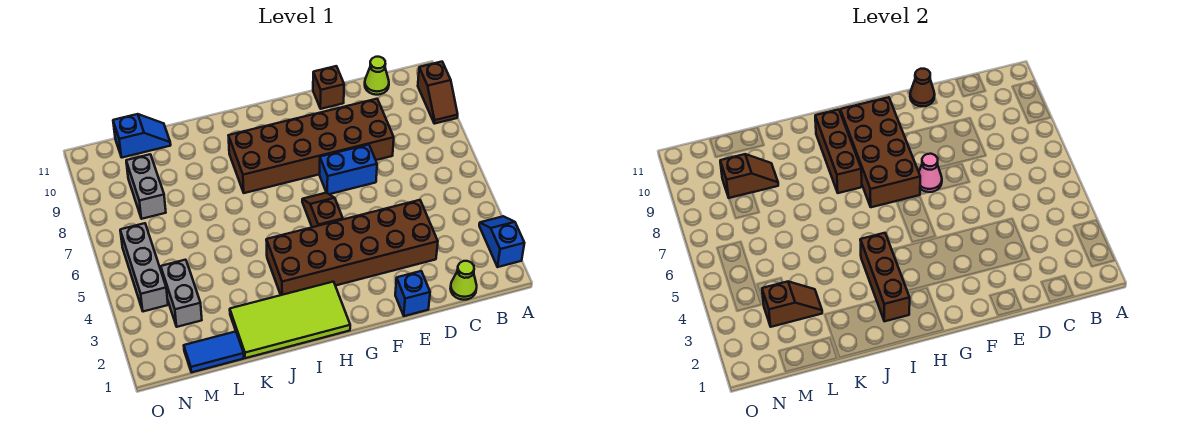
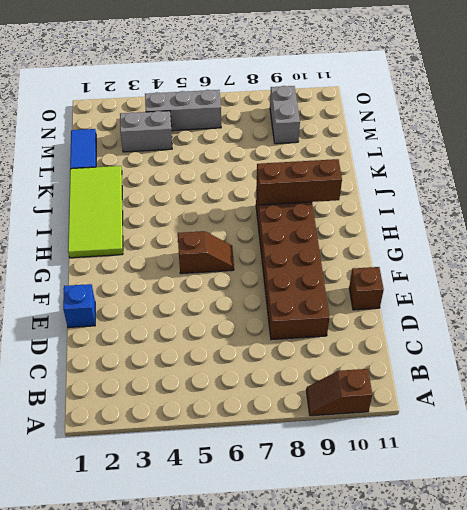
grey brick M9:N9 level 1 -> grey brick M8:M9 level 1
none -> blue slope A2:A3 level 1 top 2
none -> lime cone C1 level 1
none -> lime cone C11 level 1

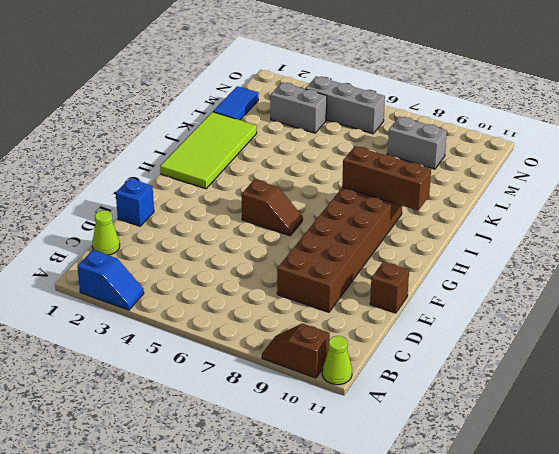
lime cone A11 level 1 -> lime cone C11 level 1
none -> brown brick D3:I4 level 1
none -> blue brick E7:F7 level 1
none -> blue slope L11:M11 level 1 top M

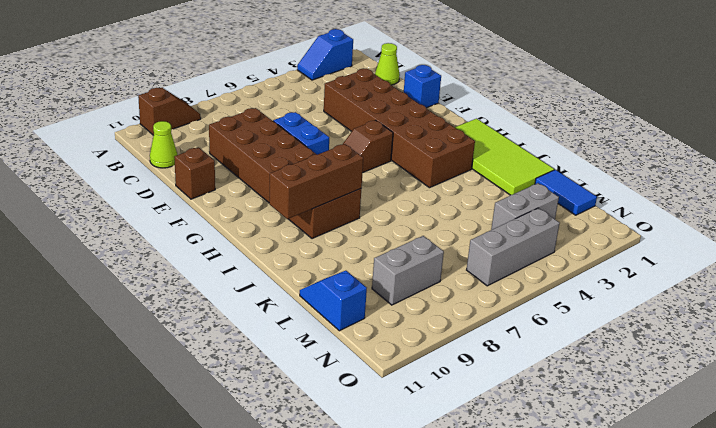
none -> brown cone E11 level 2
none -> pink cone F7 level 2
none -> brown brick G7:H10 level 2

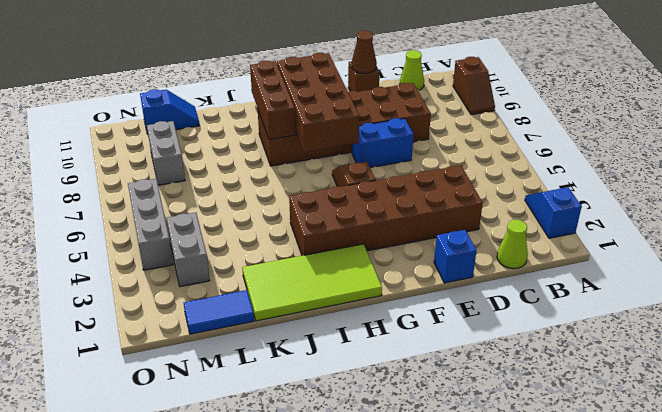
none -> pink cone F7 level 2
none -> brown brick I2:I4 level 2
none -> brown slope L3:M3 level 2 top M

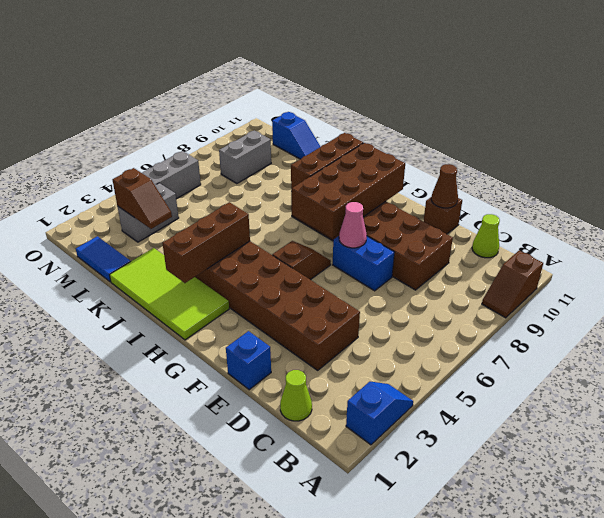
none -> brown slope L9:M9 level 2 top M

